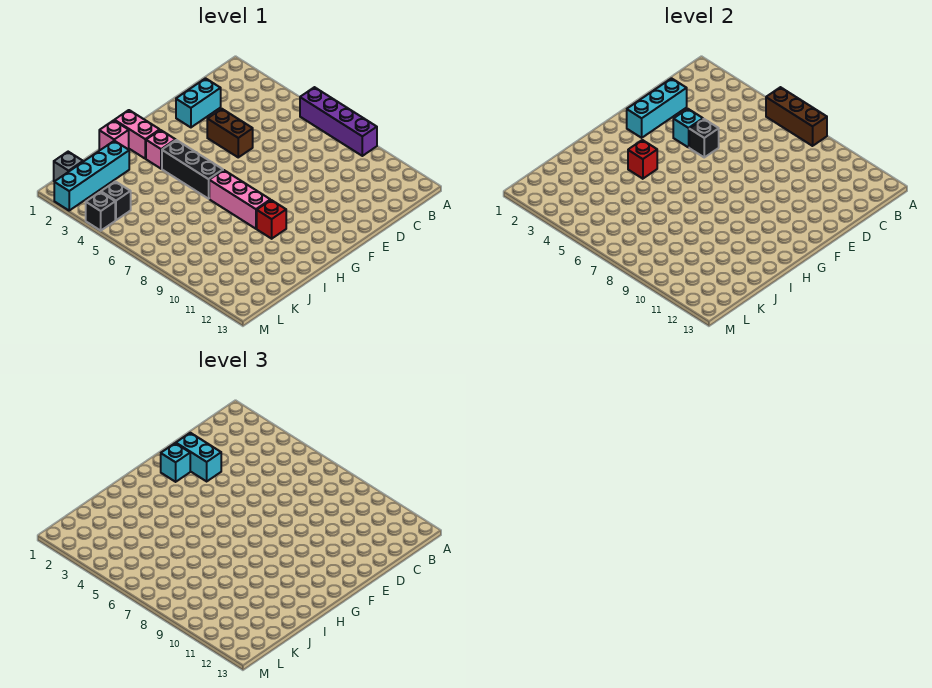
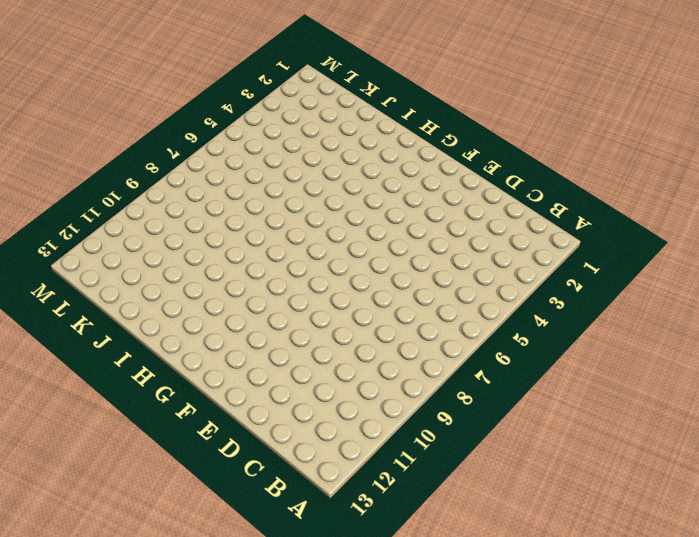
none -> purple brick A6:A9 level 1
none -> cyan brick D2:E2 level 1
none -> brown brick E4:E5 level 1

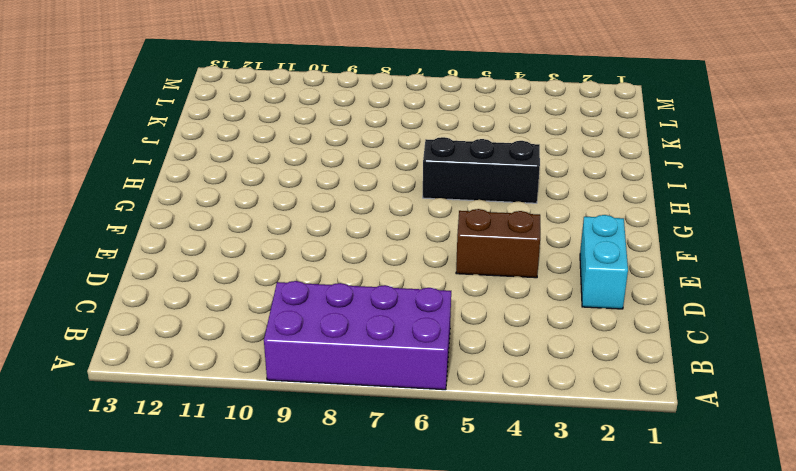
purple brick A6:B9 level 1 -> purple brick A6:A9 level 1
none -> pink brick H1:H2 level 1
none -> pink brick H3 level 1
none -> pink brick H7:H9 level 1

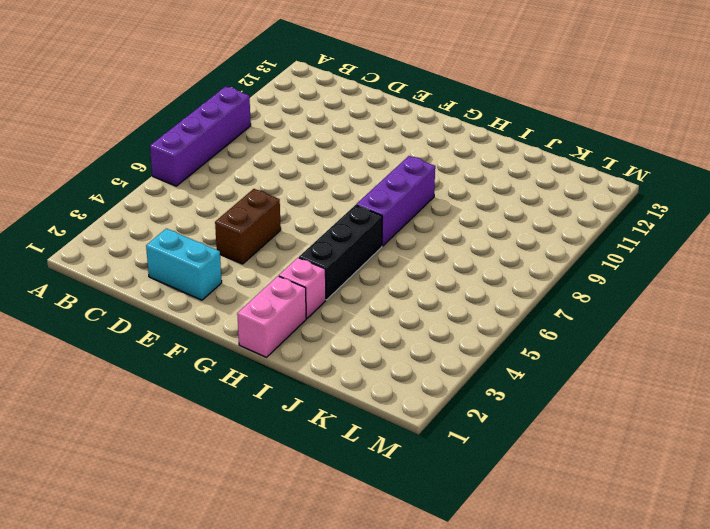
purple brick H7:H9 level 1 -> pink brick H7:H9 level 1
none -> red brick H10 level 1
none -> pink brick I1 level 1
none -> cyan brick J2:M2 level 1

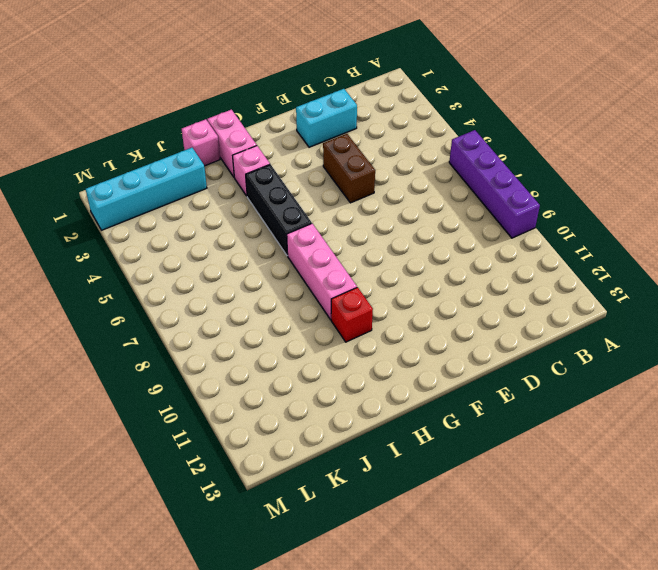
none -> grey brick L1 level 1
none -> black brick L4 level 1
none -> black brick M4 level 1

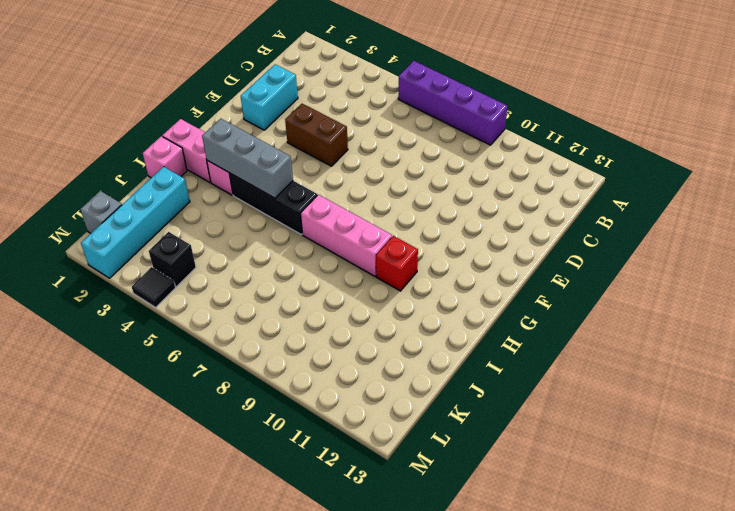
grey brick H3:H5 level 2 -> red brick H4 level 2
black tile M4 level 1 -> black brick M4 level 1
none -> brown brick A6:A8 level 2
none -> cyan brick D2:F2 level 2
none -> cyan brick E4 level 2

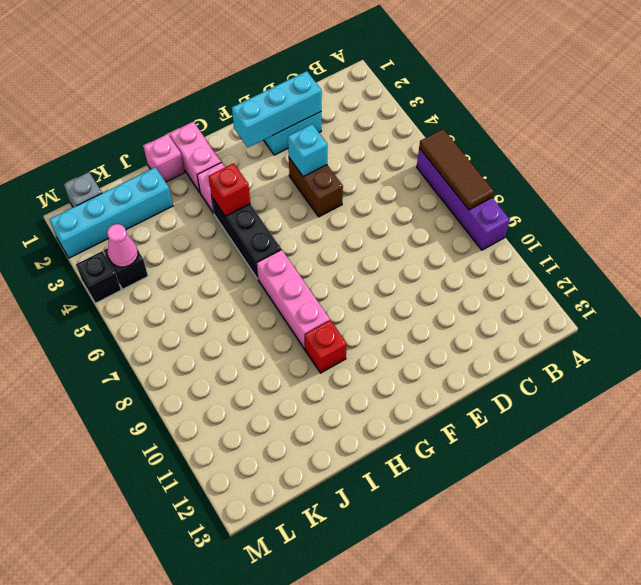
brown tile A6:A8 level 2 -> brown brick A6:A8 level 2
pink cone L4 level 2 -> none
none -> black brick E5 level 2
none -> cyan brick E2:E3 level 3
none -> cyan brick F2 level 3

